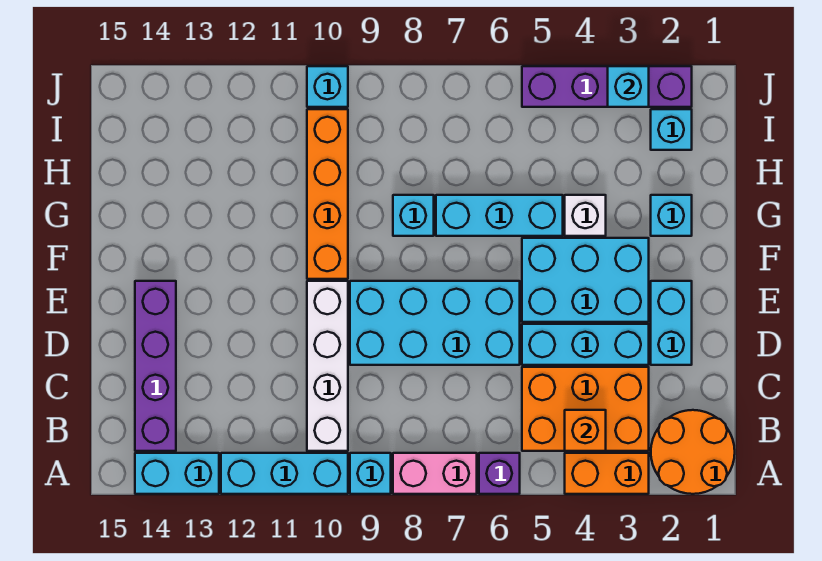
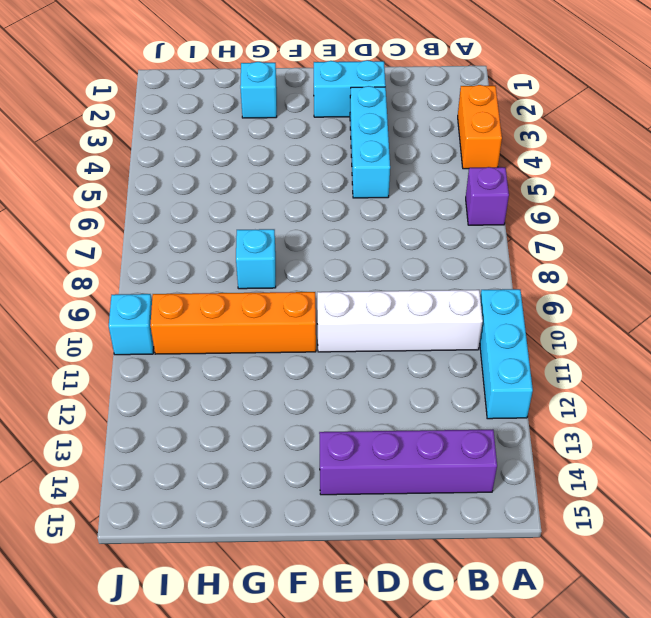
none -> orange round brick A1:B2 level 1
none -> pink brick A7:A8 level 1
none -> cyan brick A9 level 1

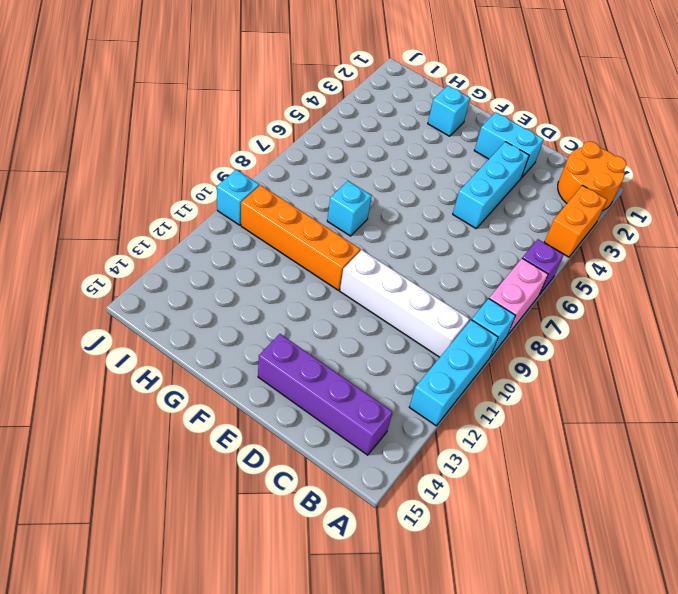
none -> cyan brick A13:A14 level 1
none -> orange brick B3:C5 level 1
none -> cyan brick D6:E9 level 1

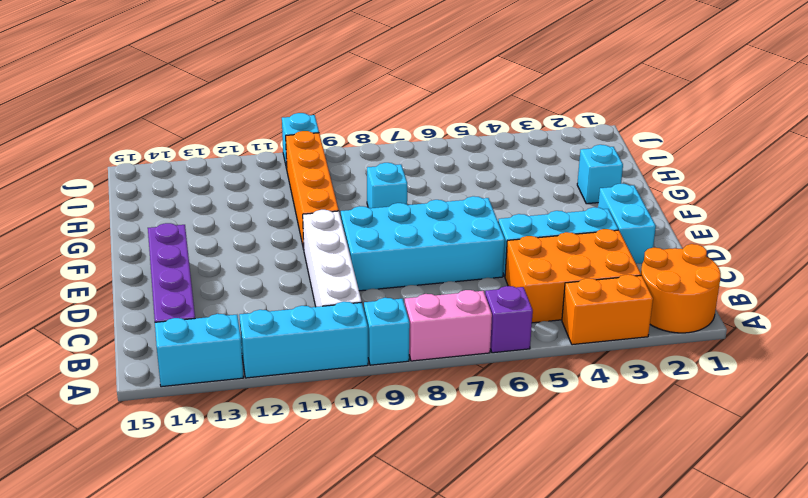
none -> cyan brick E3:F5 level 1
none -> white brick G4 level 1
none -> cyan brick G5:G7 level 1

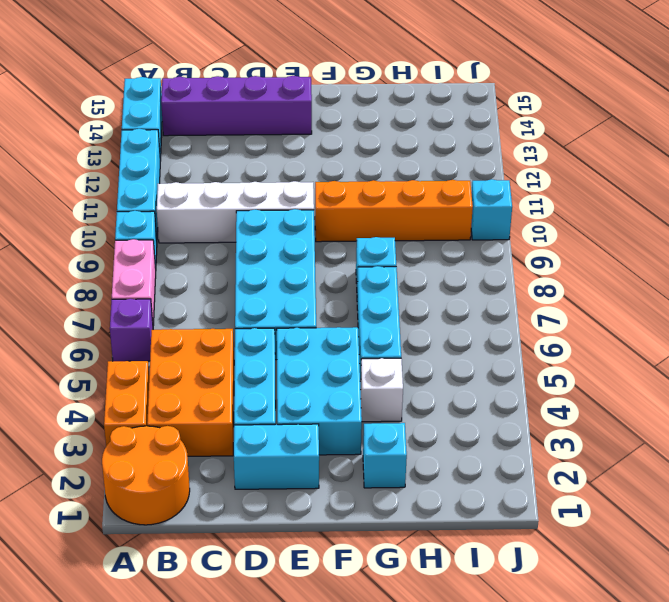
none -> cyan brick I2 level 1
none -> purple brick J2:J5 level 1
none -> orange brick B4 level 2

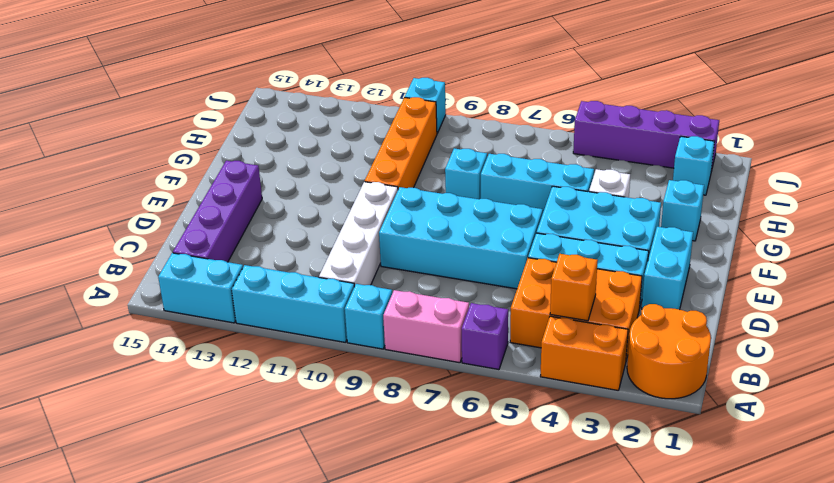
none -> cyan brick J3 level 2

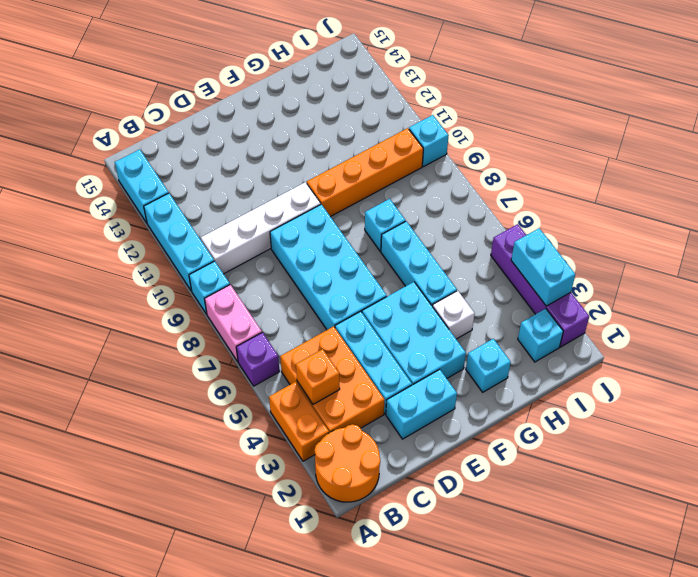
cyan brick J3:J4 level 2 -> cyan brick J3 level 2
none -> purple brick B14:E14 level 1

